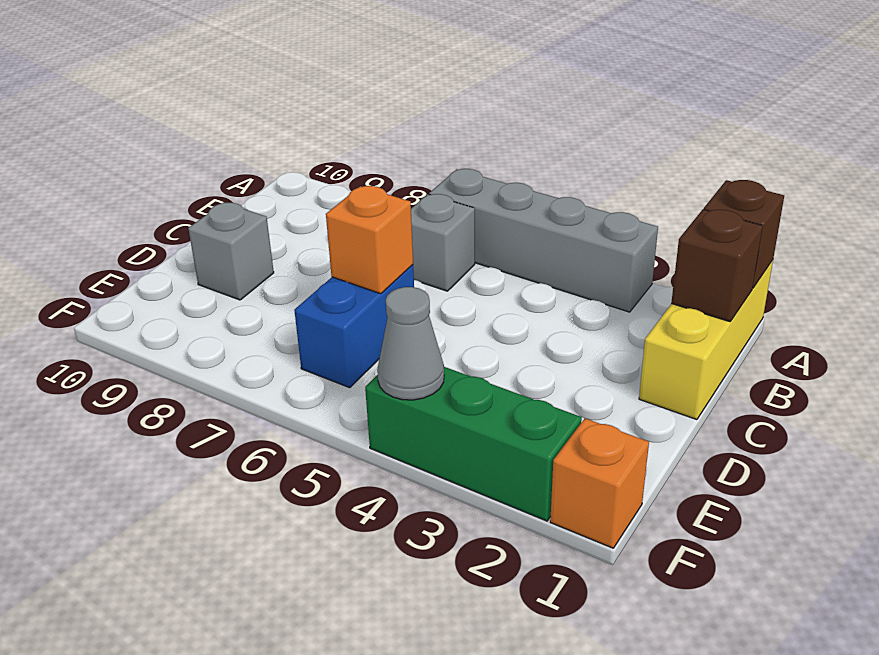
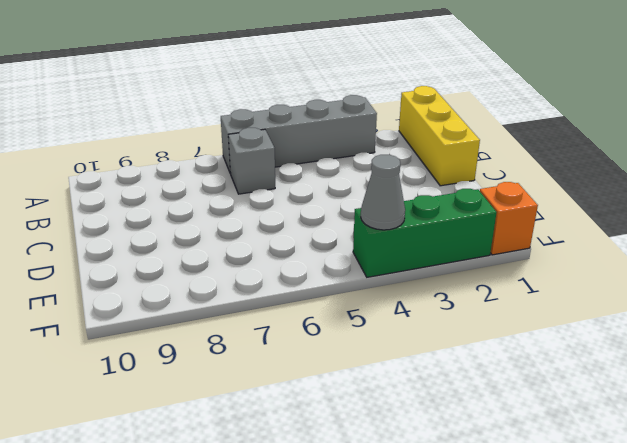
none -> blue brick D6:E6 level 1
none -> grey brick D9 level 1

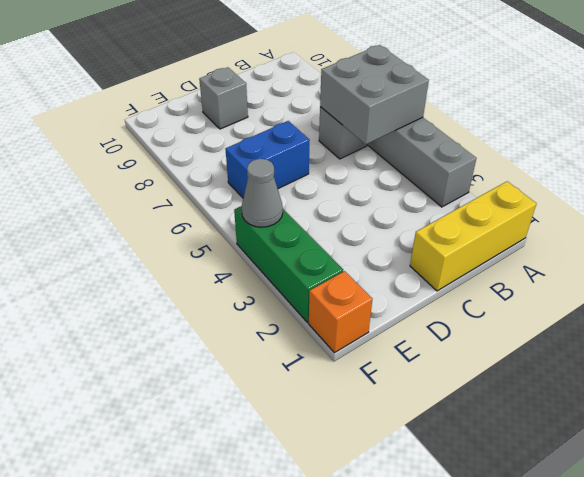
grey brick A5:B6 level 2 -> none
none -> brown brick A1 level 2
none -> brown brick B1 level 2

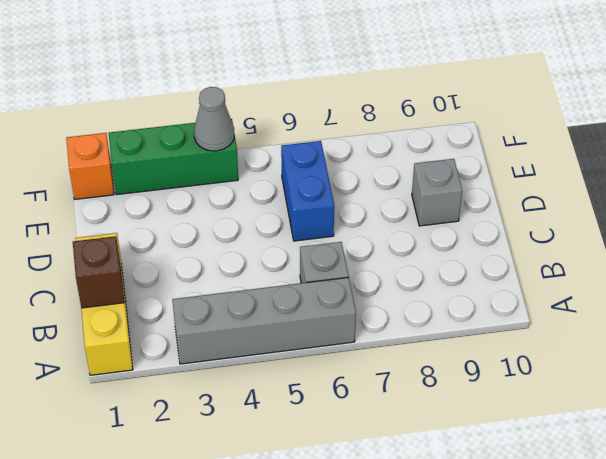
none -> brown brick A1 level 2
none -> orange brick D6 level 2

